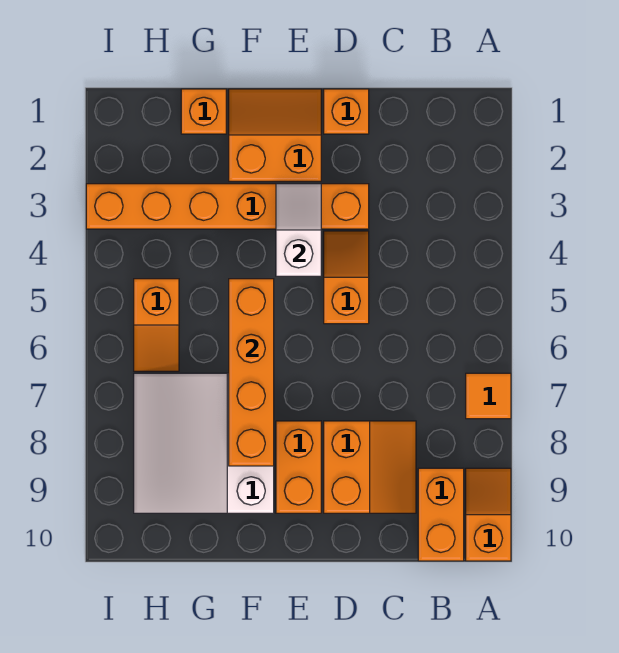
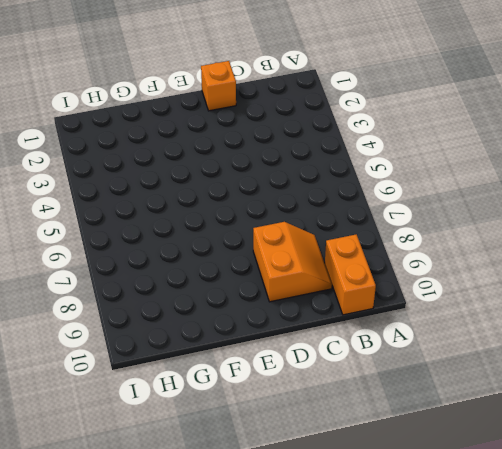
none -> orange tile A7 level 1
none -> orange slope A9:A10 level 1 top 10
none -> orange brick D3:I3 level 1

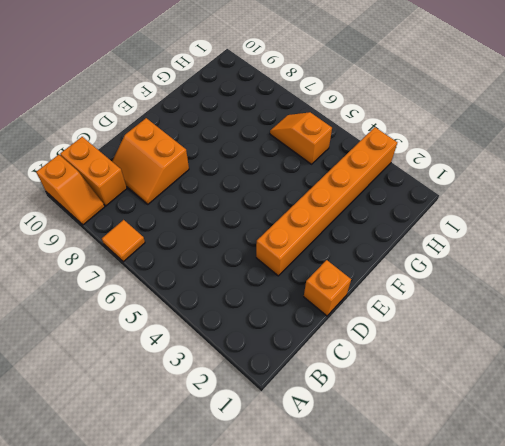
none -> orange slope D4:D5 level 1 top 5
none -> orange slope E1:F2 level 1 top 2
none -> orange brick E8:E9 level 1

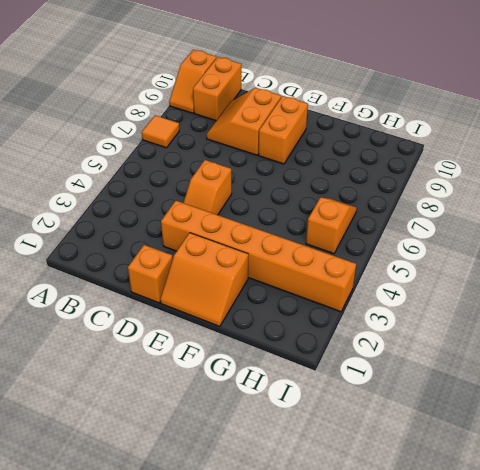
none -> white slope F7:H9 level 1 top F
none -> orange brick G1 level 1
none -> white slope E3:E4 level 2 top 4

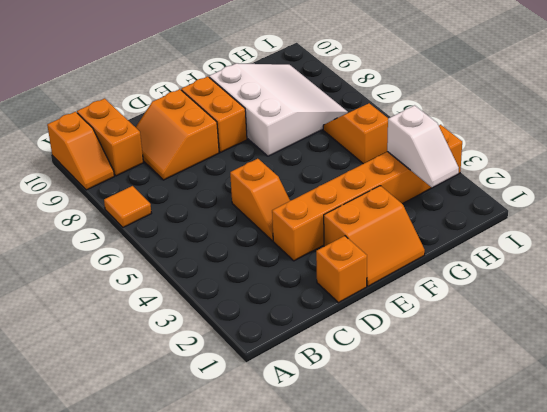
white slope H2:H3 level 2 top 3 -> white slope E3:E4 level 2 top 4
none -> orange brick G1 level 1
none -> orange brick F5:F8 level 2

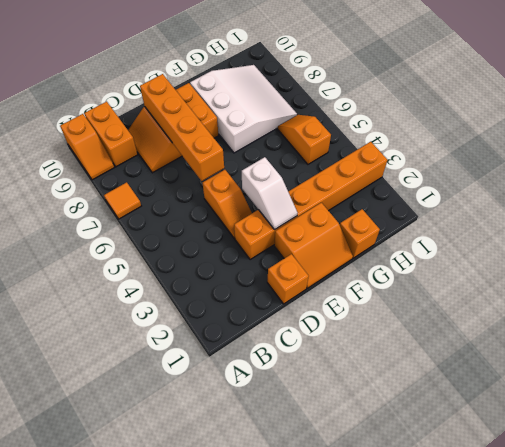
orange brick D6:D9 level 2 -> orange brick F5:F8 level 2

